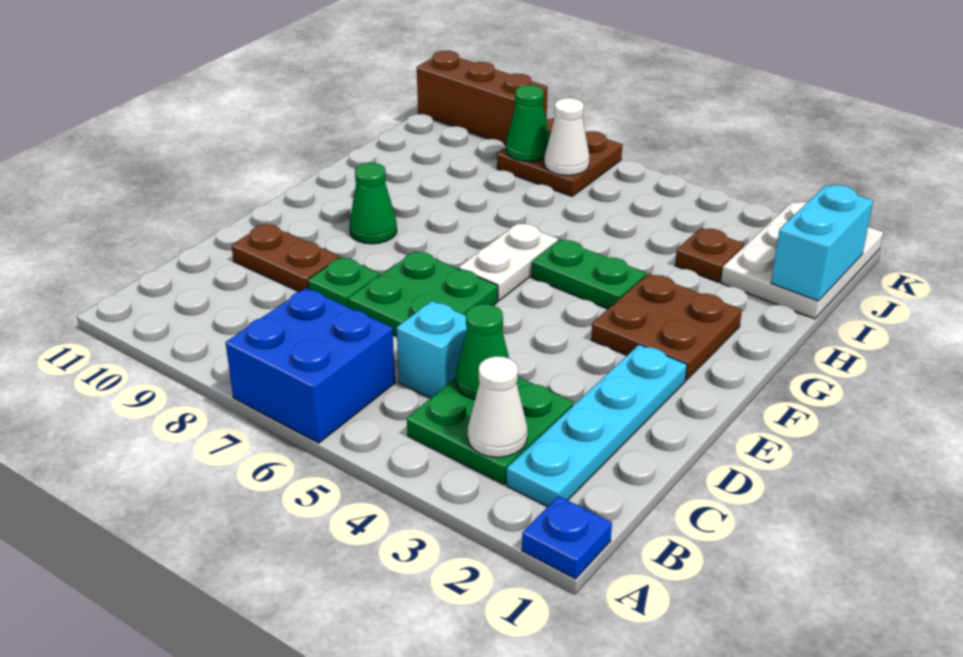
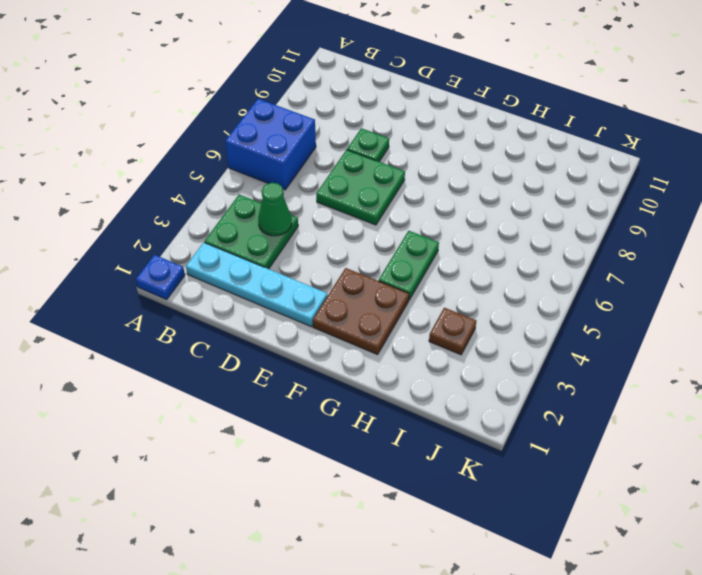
none -> cyan brick C5 level 1
none -> brown plate D9:D10 level 1
none -> white plate F6:G6 level 1

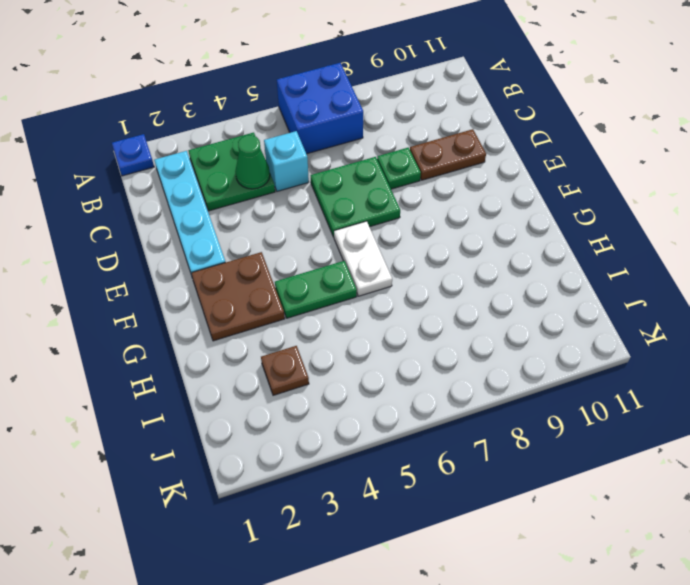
none -> green cone F9 level 1
none -> white plate I1:K2 level 1
none -> brown plate J7:K8 level 1

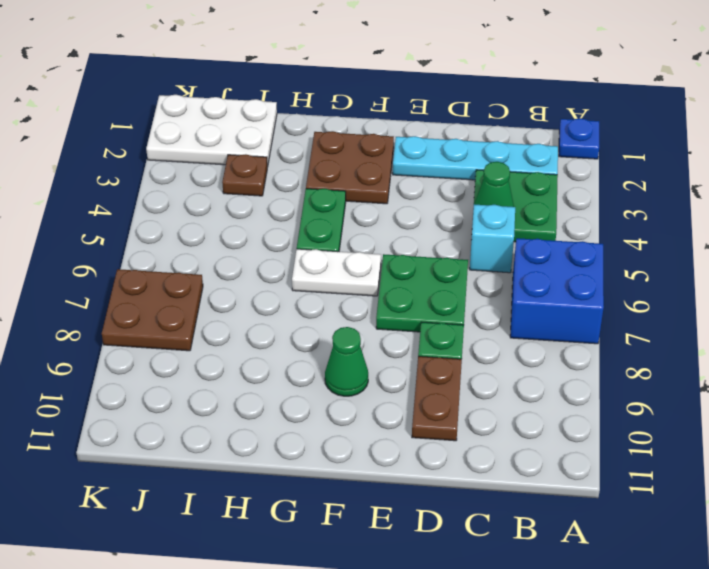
none -> brown brick K9:K11 level 1
none -> white cone B3 level 2
none -> cyan brick I1:J1 level 2

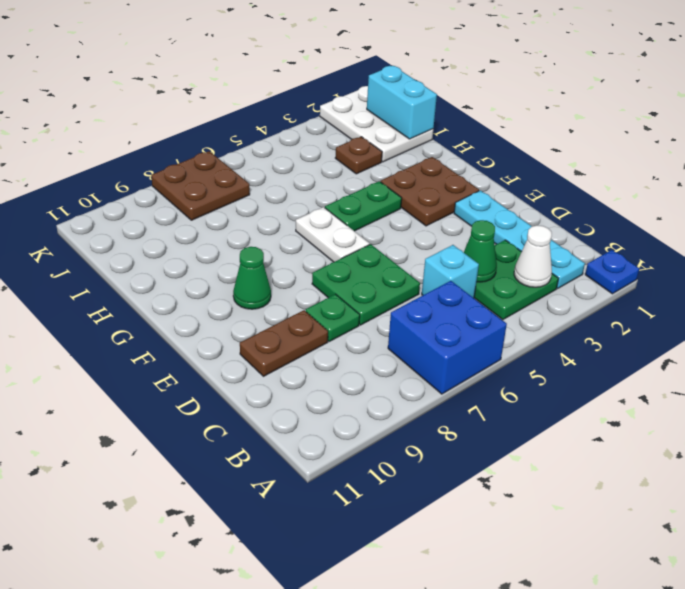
none -> brown brick K9:K11 level 1
none -> white cone J7 level 2
none -> green cone J8 level 2

